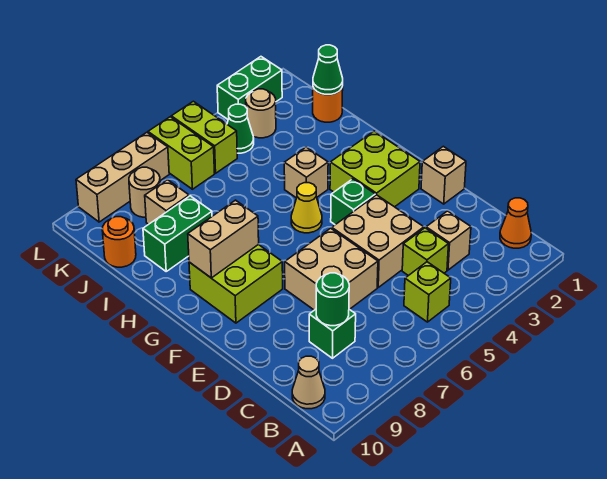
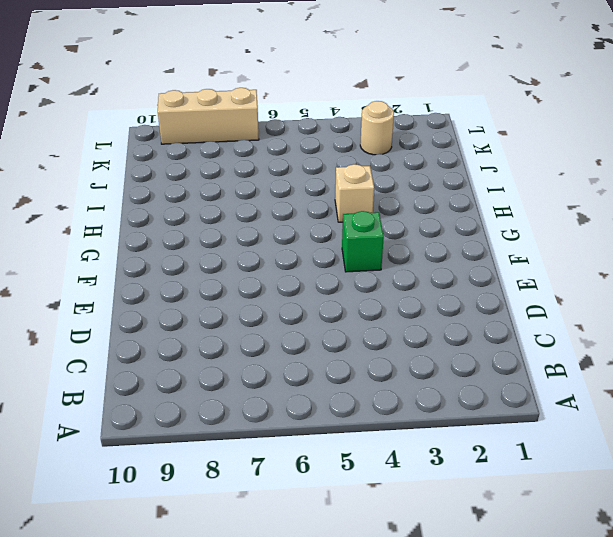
none -> orange cone B1 level 1
none -> lime brick B5 level 1
none -> tan cone B10 level 1

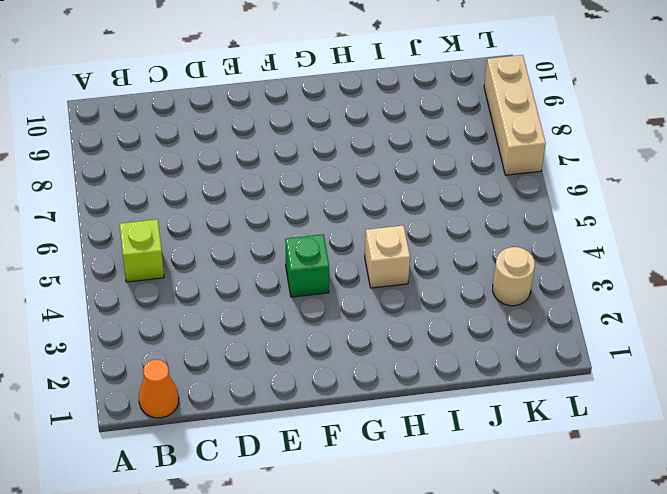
none -> tan cone B10 level 1
none -> tan brick C3 level 1
none -> lime brick C4 level 1

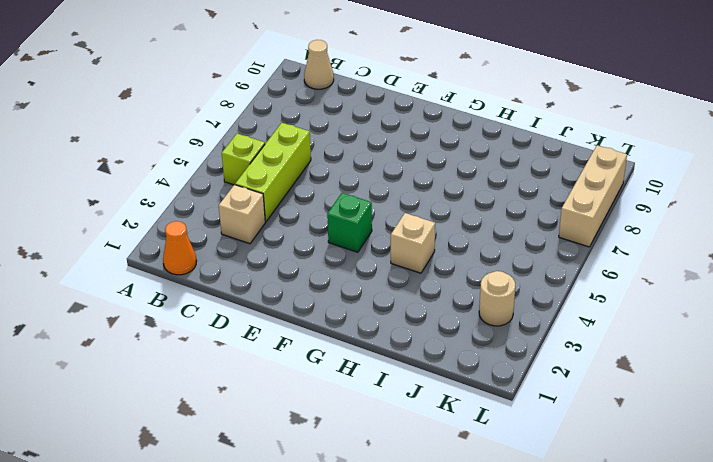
lime brick C4:C6 level 1 -> lime brick C4 level 1
none -> green brick C8 level 1
none -> tan brick D4:E5 level 1
none -> tan brick D6:E7 level 1

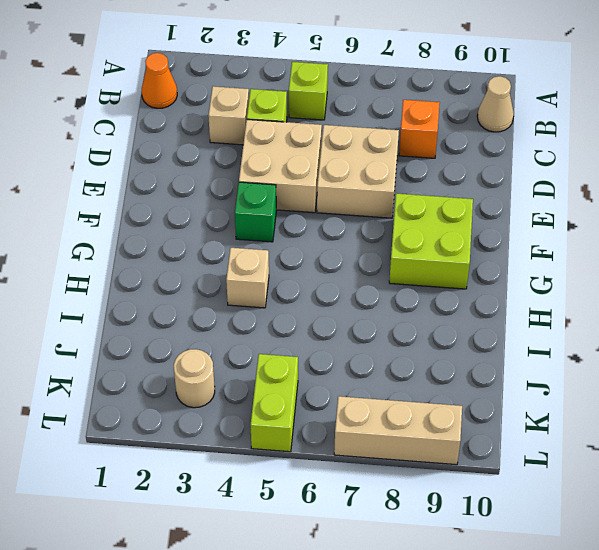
orange brick C8 level 1 -> green brick C8 level 1
none -> tan brick E1 level 1
none -> lime brick F2:G3 level 1
none -> yellow cone G5 level 1

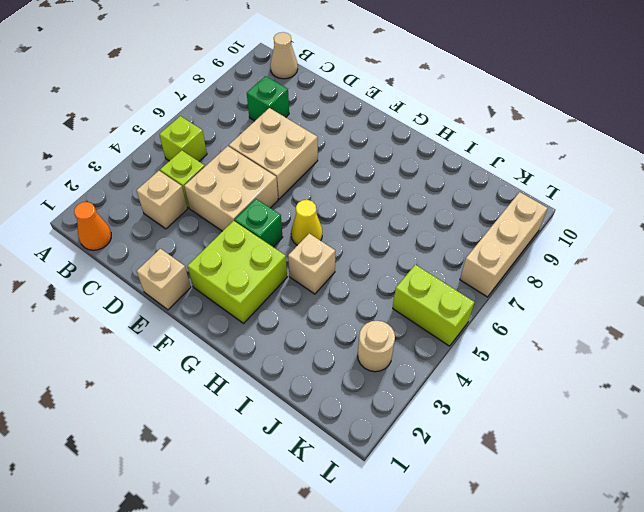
none -> lime brick F8:G9 level 1
none -> green brick I8:I9 level 1
none -> orange round brick J1 level 1

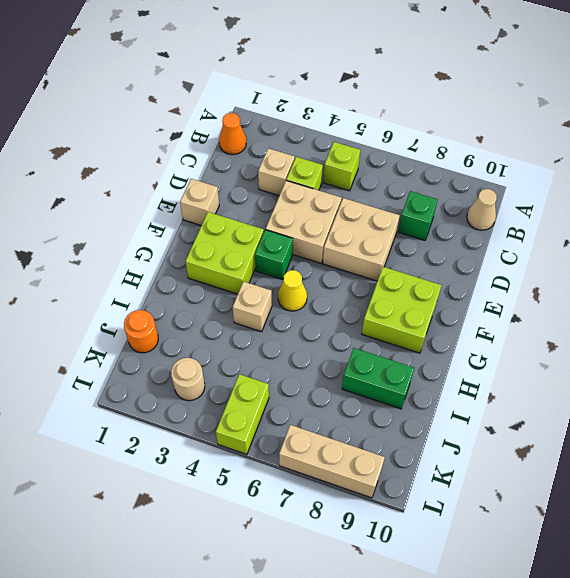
none -> tan brick J8 level 1
none -> orange round brick J10 level 1
none -> green cone K4 level 1

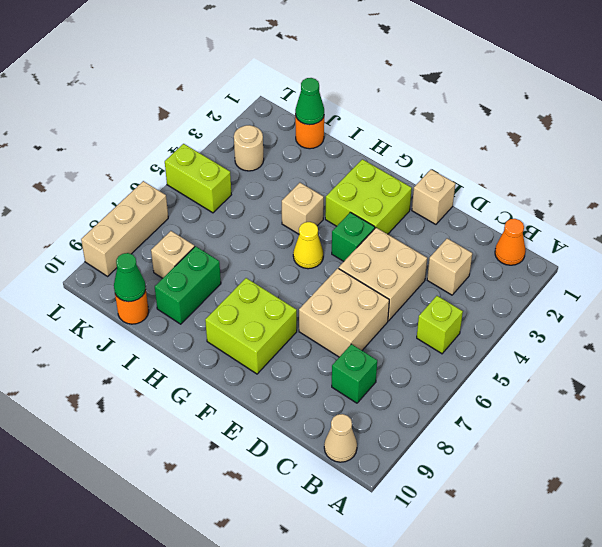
green cone J10 level 2 -> green cone K4 level 1
none -> lime brick C4 level 1
none -> lime brick K6:L6 level 1
none -> tan round brick K8 level 1

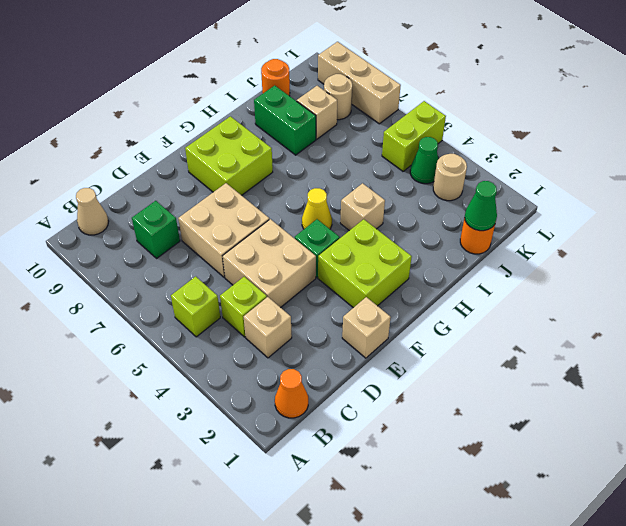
none -> lime brick K6:L6 level 1
none -> green brick L2:L3 level 1
none -> green round brick C8 level 2

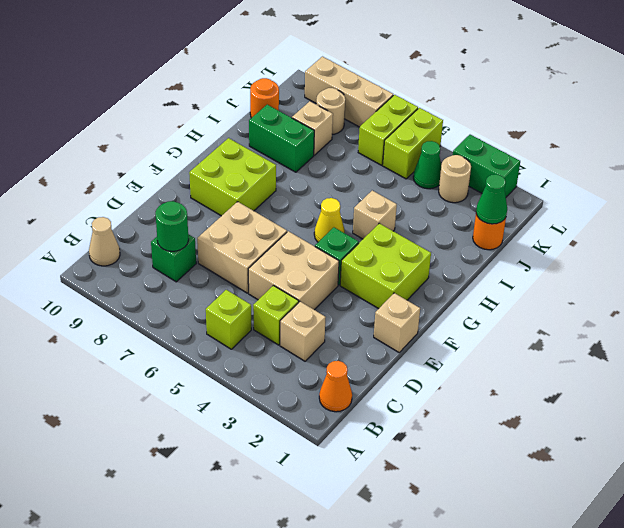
none -> tan brick G8:G9 level 2

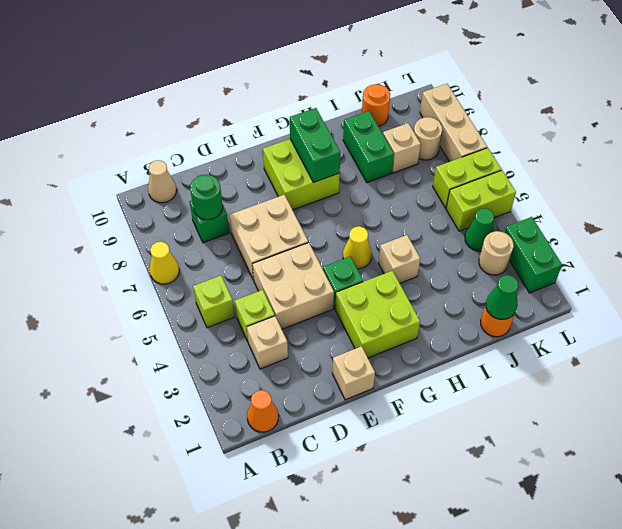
yellow cone A7 level 1 -> none
green brick G8:G9 level 2 -> tan brick G8:G9 level 2

